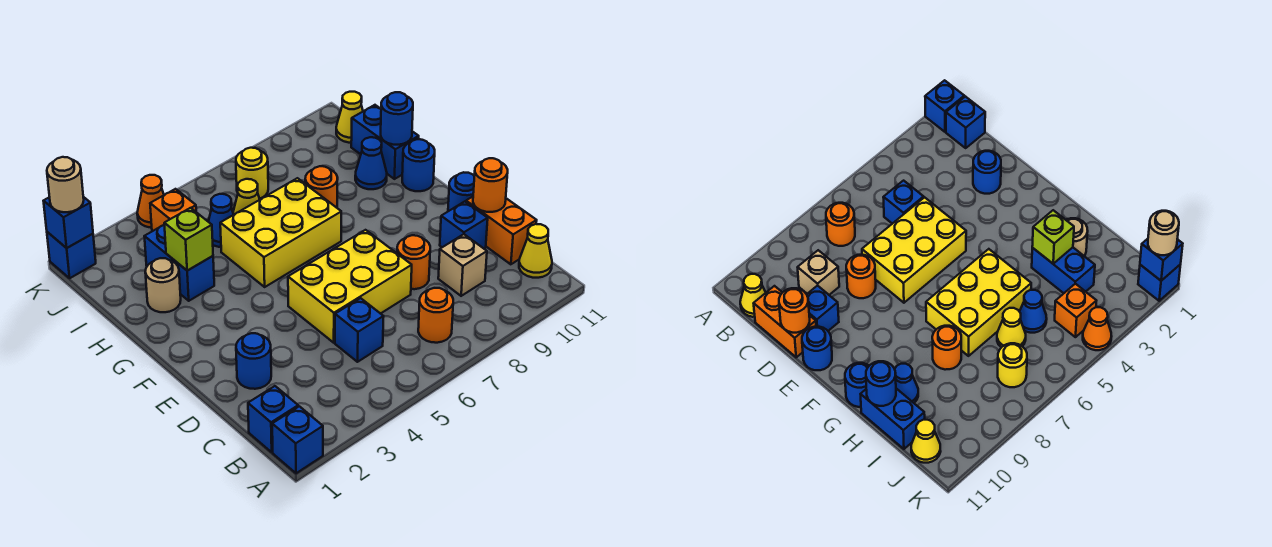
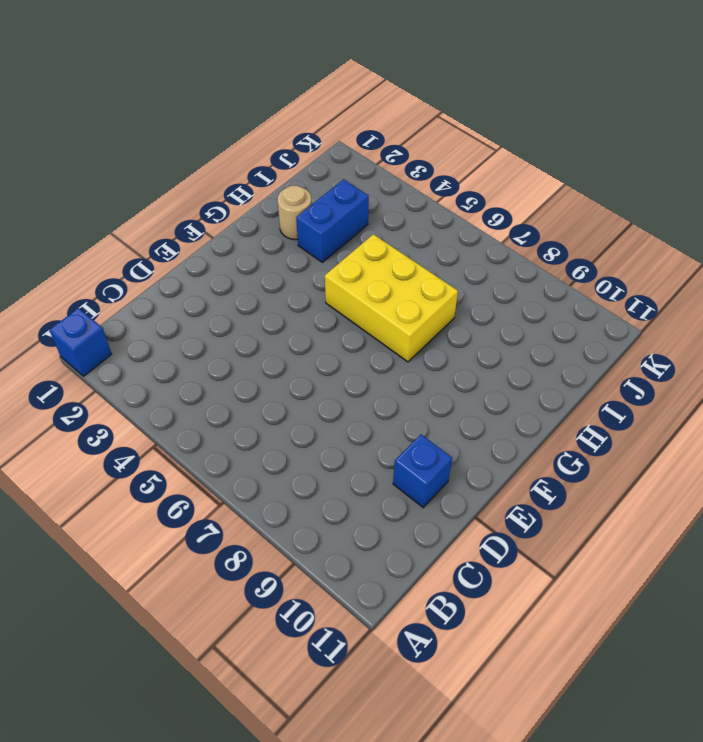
none -> blue brick B1 level 1
none -> orange round brick B7 level 1
none -> yellow cone B11 level 1
none -> blue brick C5 level 1

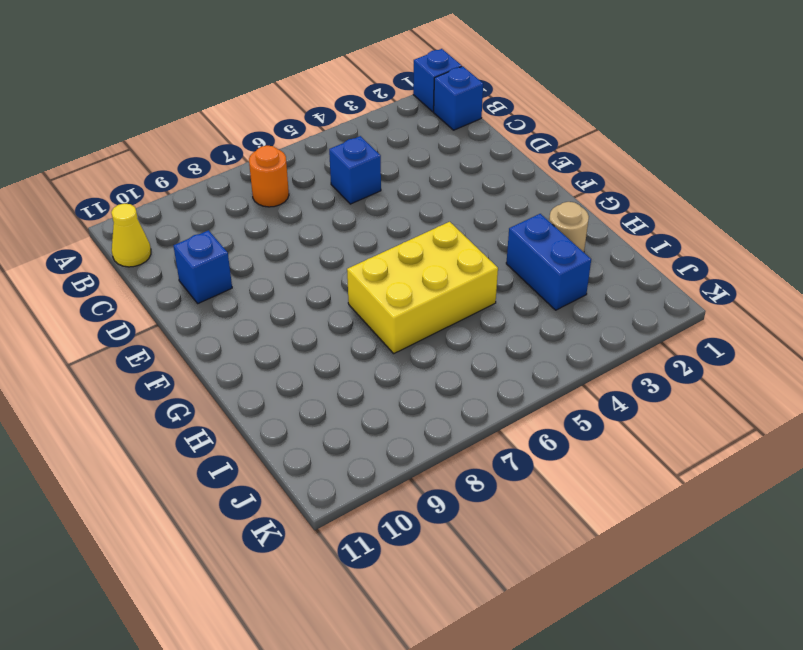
none -> tan brick C9 level 1
none -> orange brick C11:D11 level 1
none -> blue round brick D2 level 1
none -> yellow brick D5:E7 level 1

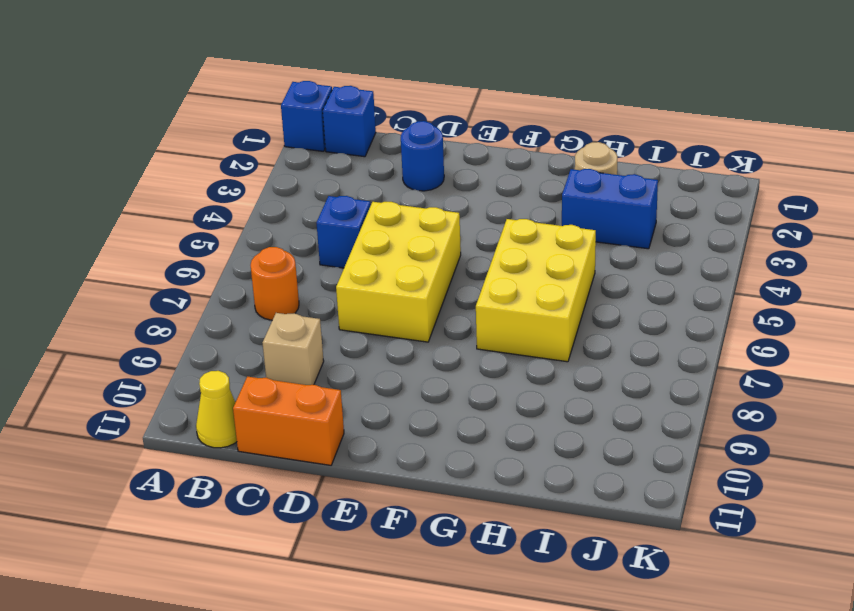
none -> orange round brick D8 level 1
none -> blue brick D10 level 1
none -> blue round brick E11 level 1
none -> blue round brick G11 level 1

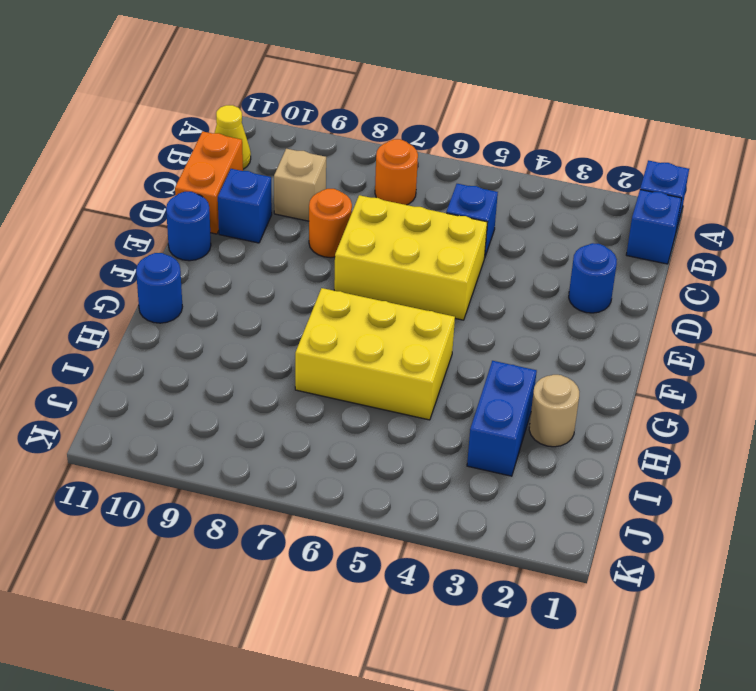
none -> orange round brick H8 level 1
none -> blue cone H10 level 1
none -> blue brick H11:I11 level 1
none -> blue cone I5 level 1

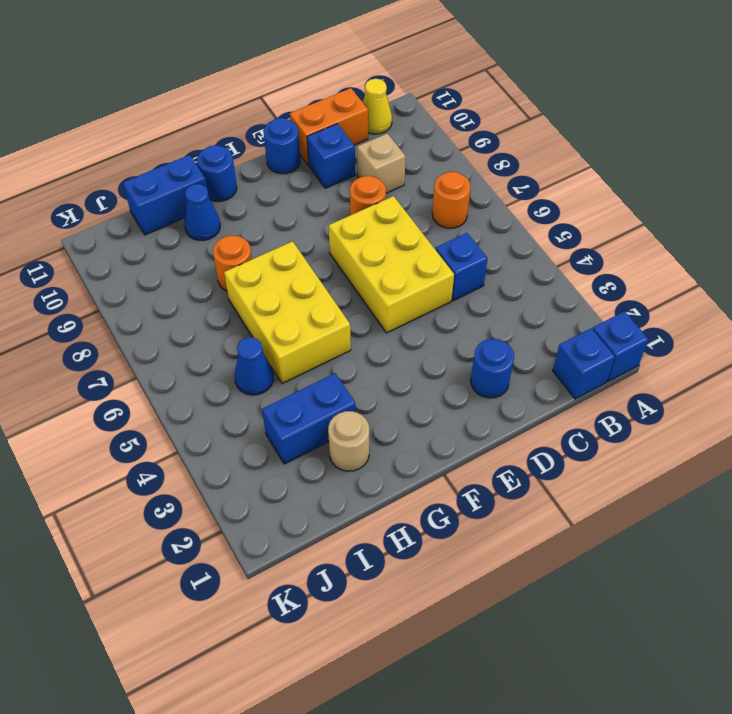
none -> yellow cone I6 level 1
none -> orange brick J4 level 1
none -> yellow round brick J7 level 1
none -> yellow cone J11 level 1

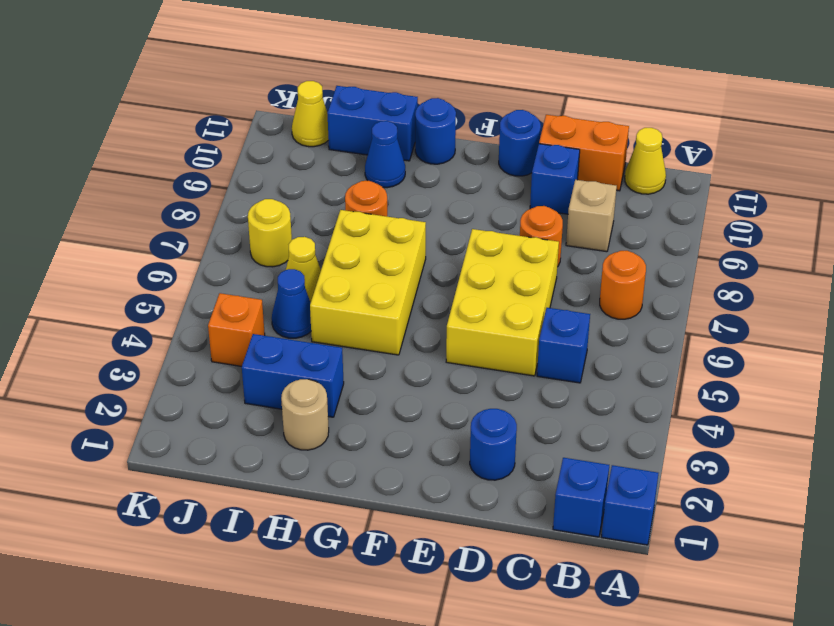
none -> blue brick K1 level 1
none -> orange cone K4 level 1
none -> orange round brick D11 level 2
none -> lime brick H3 level 2

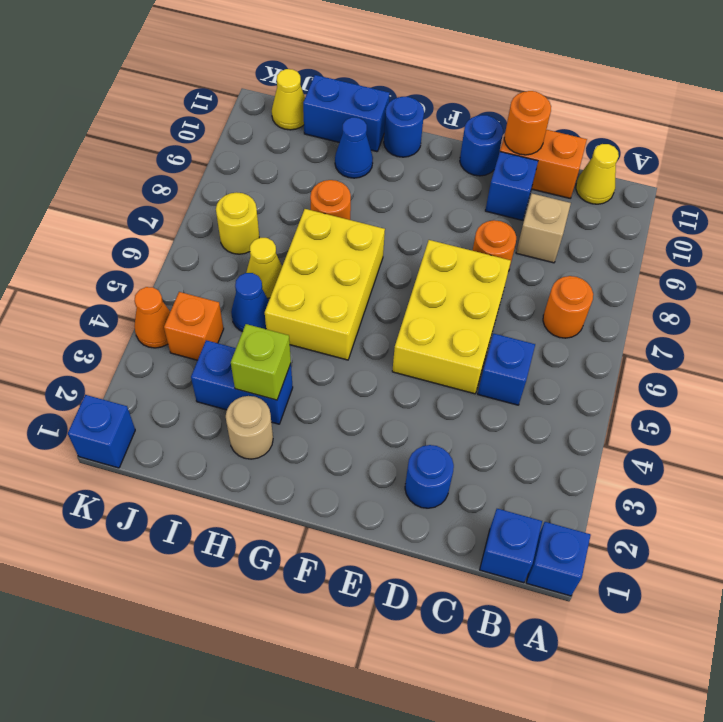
none -> blue round brick H11 level 2
none -> blue brick K1 level 2
none -> tan round brick K1 level 3

